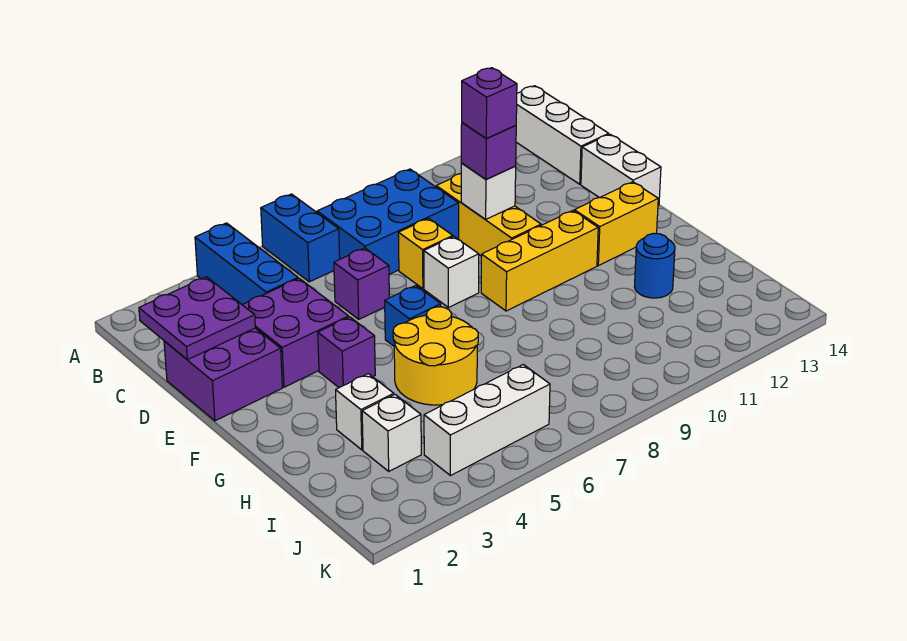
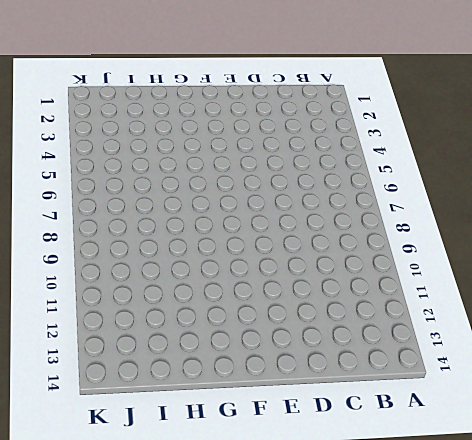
none -> blue brick A4:C4 level 1
none -> blue brick A6:B6 level 1
none -> white brick A14:C14 level 1

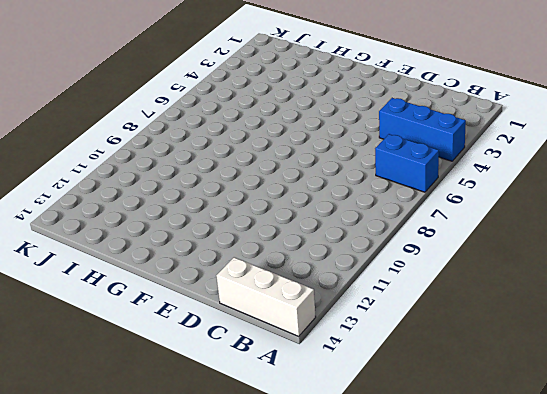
none -> blue brick B7:C9 level 1
none -> yellow brick C10:E10 level 1
none -> purple brick D1:E2 level 1

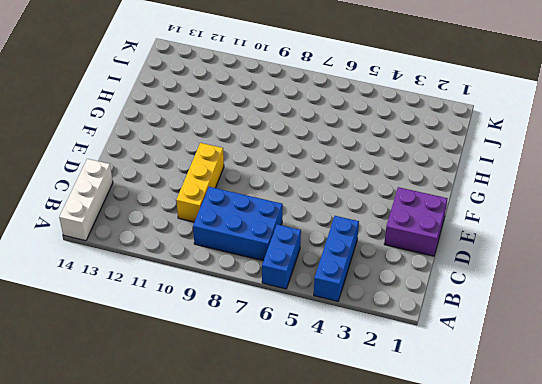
none -> purple brick D3:E4 level 1
none -> purple brick D6 level 1
none -> yellow brick D8 level 1

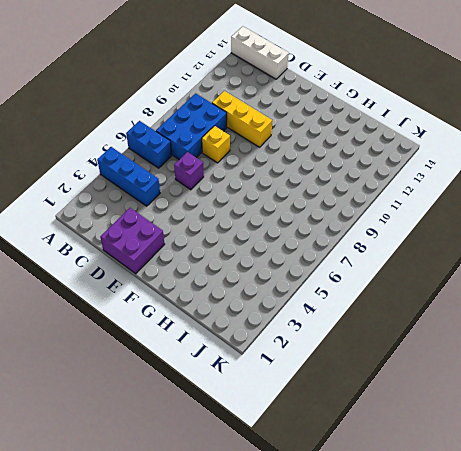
none -> purple brick D3:E4 level 1
none -> white brick D14:E14 level 1
none -> white brick E8 level 1

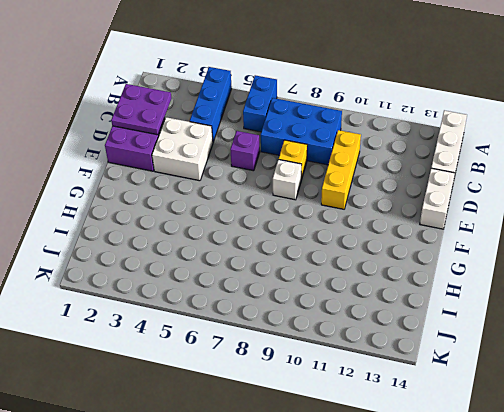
white brick D3:E4 level 1 -> purple brick D3:E4 level 1
none -> purple brick F4 level 1
none -> blue brick F6 level 1
none -> yellow brick F9:F11 level 1

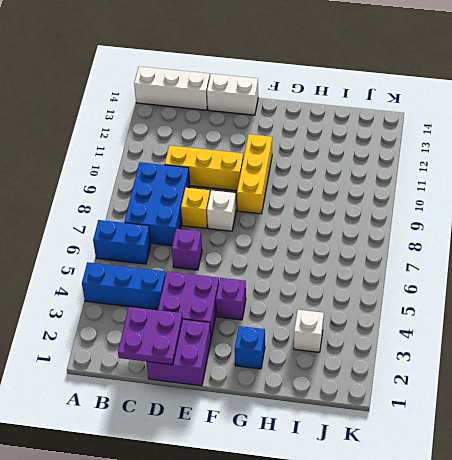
blue brick G2 level 1 -> blue brick F6 level 1
none -> yellow brick F12:F13 level 1
none -> yellow round brick G5:H6 level 1
none -> white brick H3 level 1

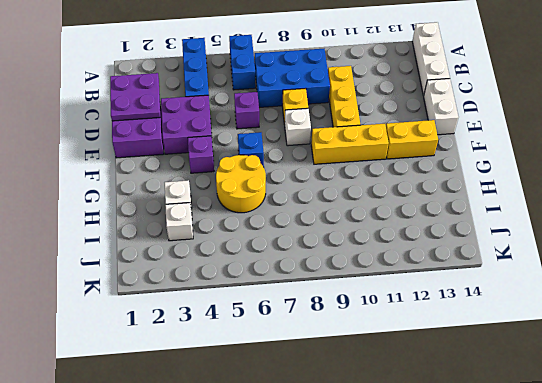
none -> blue round brick H12 level 1
none -> white brick J4:J6 level 1
none -> white brick D10 level 2

